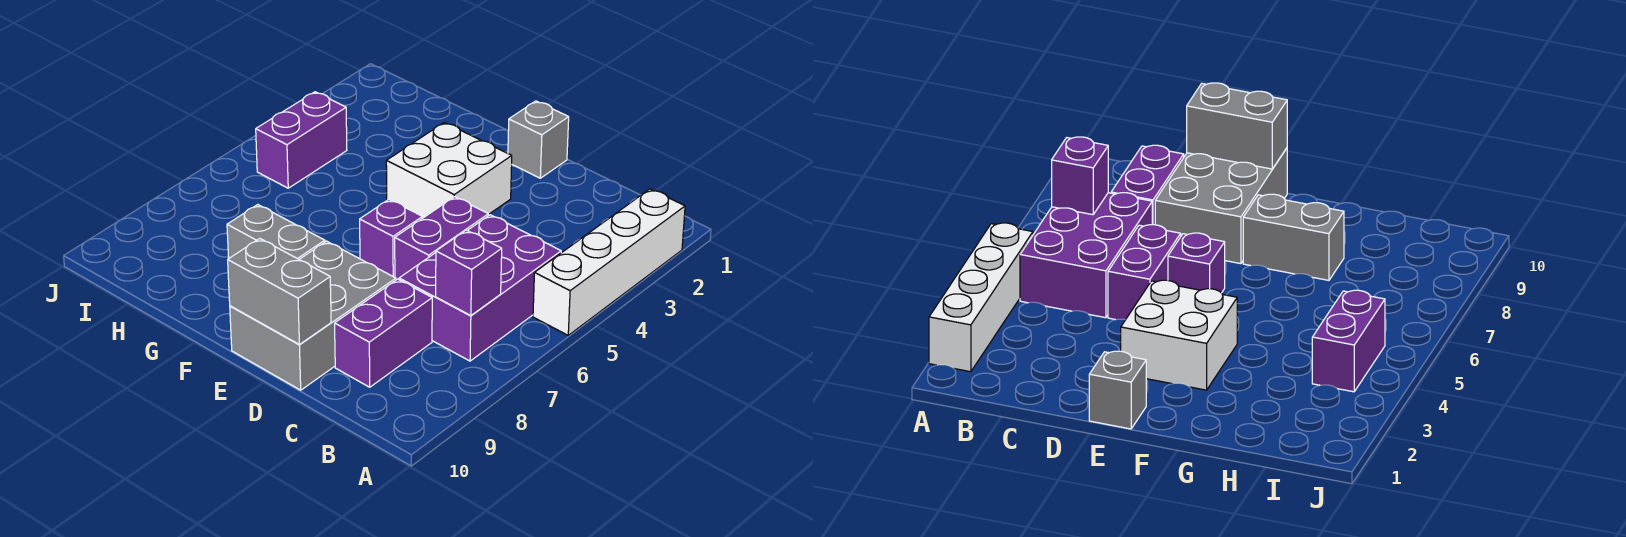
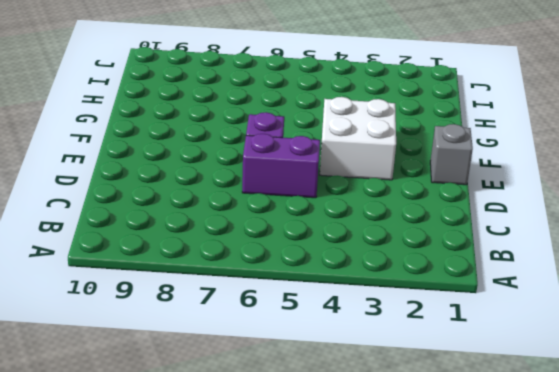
none -> white brick A2:A5 level 1
none -> purple brick B5:C7 level 1
none -> purple brick C8:C9 level 1

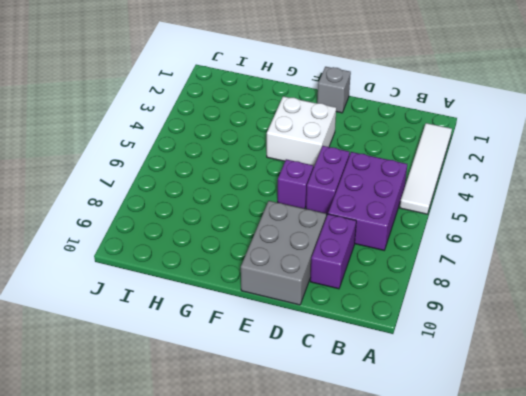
white tile A2:A5 level 1 -> white brick A2:A5 level 1
none -> grey brick F8:G8 level 1
none -> purple brick I4:I5 level 1
none -> purple brick B7 level 2

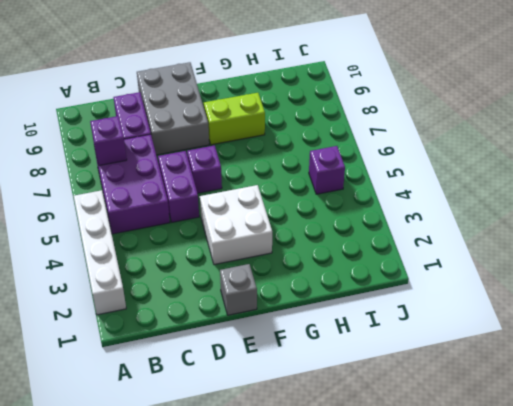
lime brick F8:G8 level 1 -> grey brick F8:G8 level 1
purple brick I5 level 1 -> purple brick I4:I5 level 1
none -> grey brick D10:E10 level 2

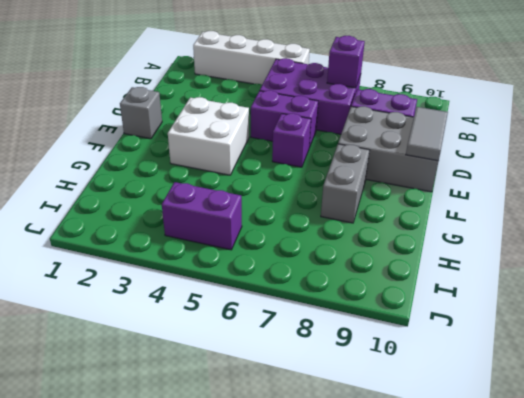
grey tile D10:E10 level 2 -> grey brick D10:E10 level 2

